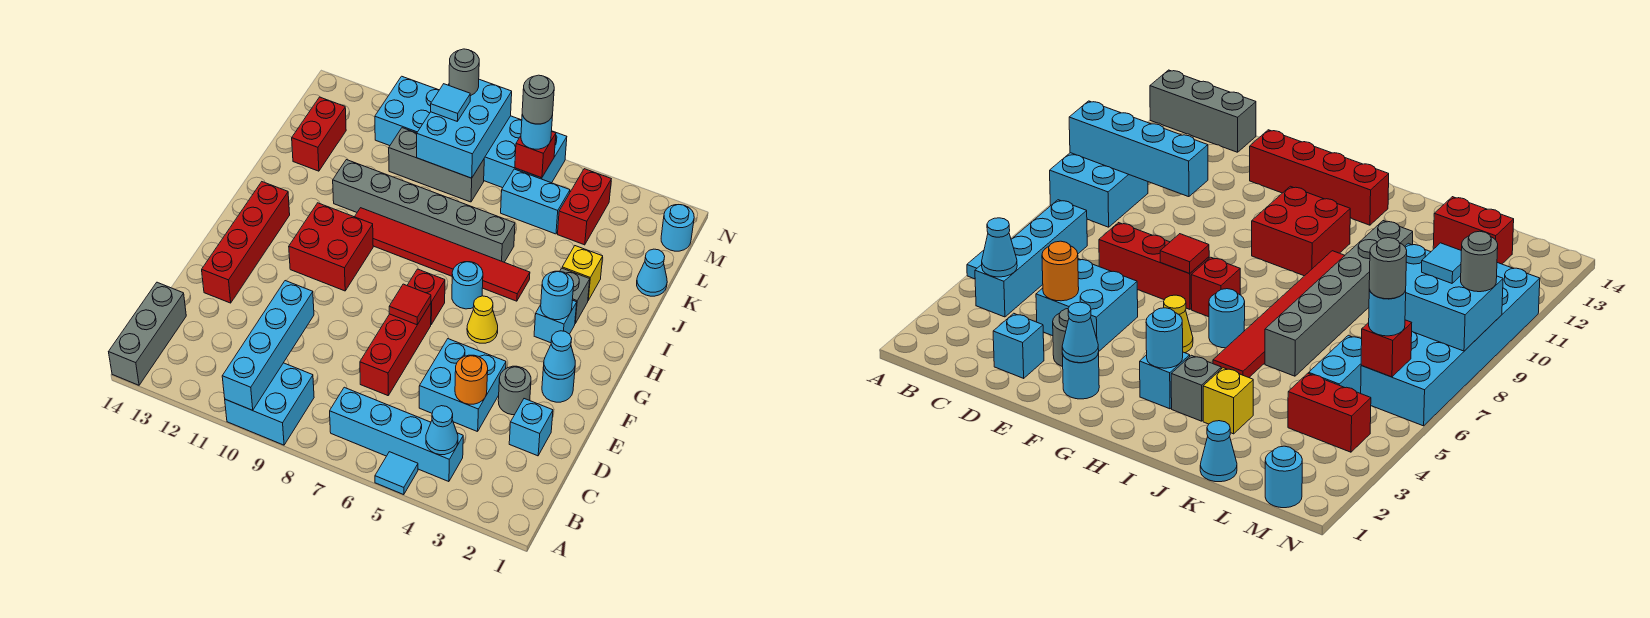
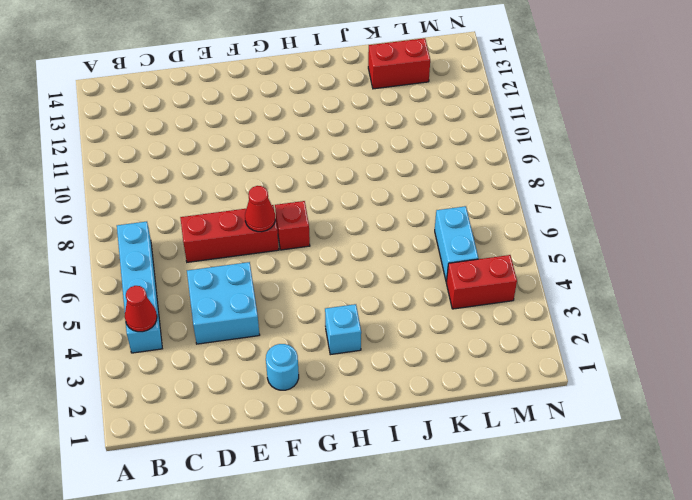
red cone B4 level 2 -> cyan cone B4 level 2
red cone F7 level 2 -> red tile F7 level 2
none -> cyan tile A5 level 1
none -> cyan brick A9:B10 level 1
none -> grey brick A14:C14 level 1
none -> cyan brick D2 level 1

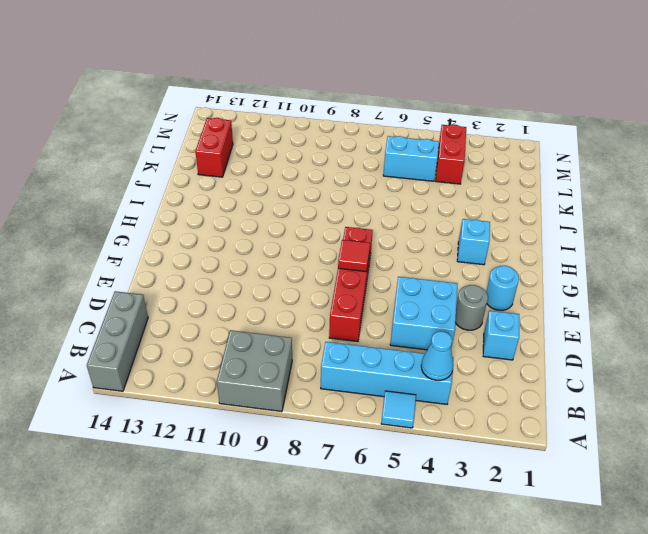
grey brick A9:B10 level 1 -> cyan brick A9:B10 level 1
none -> red brick E13:H13 level 1
none -> yellow cone G5 level 1
none -> red brick G10:H11 level 1
none -> cyan round brick H6 level 1

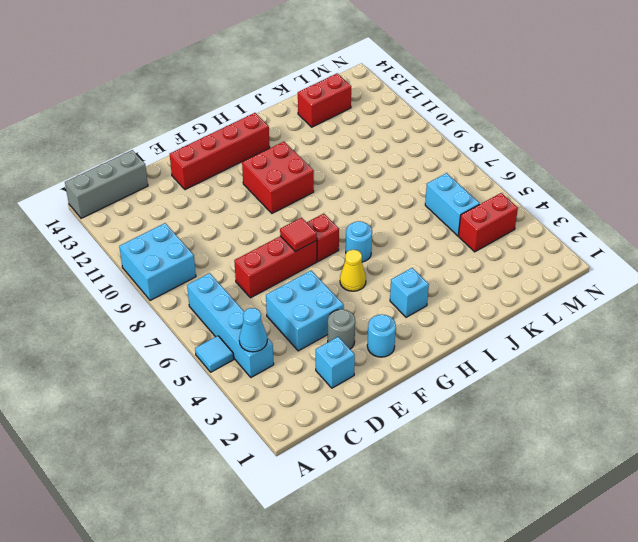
none -> grey brick I3 level 1
none -> red tile I5:I10 level 1
none -> yellow brick J3 level 1
none -> grey brick J6:J11 level 1

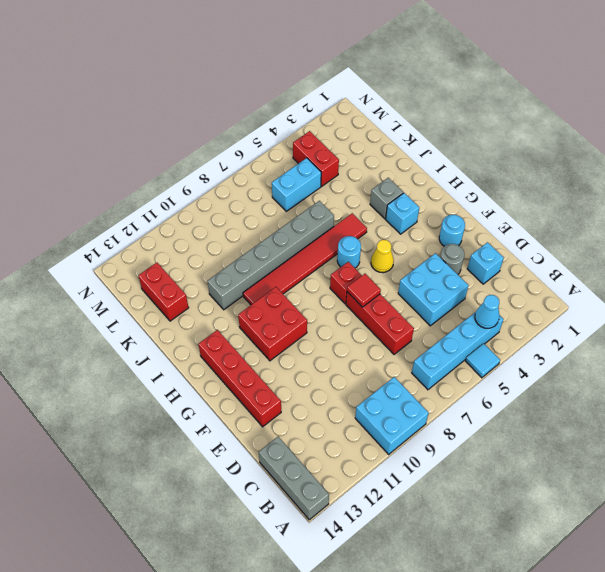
none -> yellow brick J3 level 1
none -> cyan cone K1 level 1
none -> grey brick L8:L10 level 1
none -> cyan round brick M1 level 1

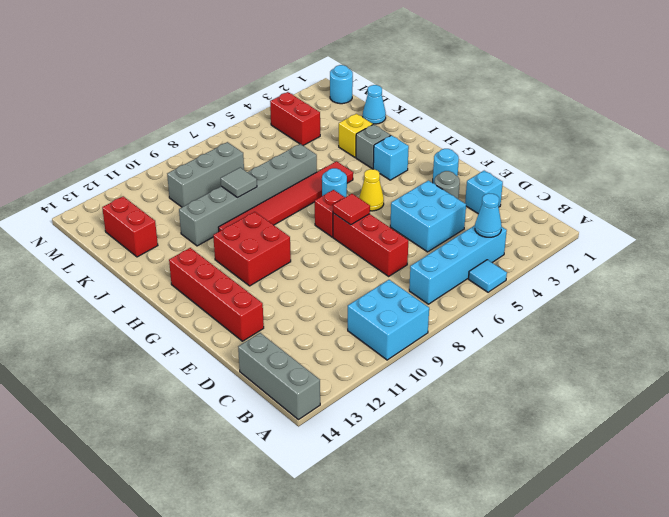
grey tile J9 level 2 -> none
none -> cyan brick L5:L6 level 1
none -> cyan brick M6:N11 level 1
none -> cyan brick A10:D10 level 2
none -> orange round brick D4 level 2

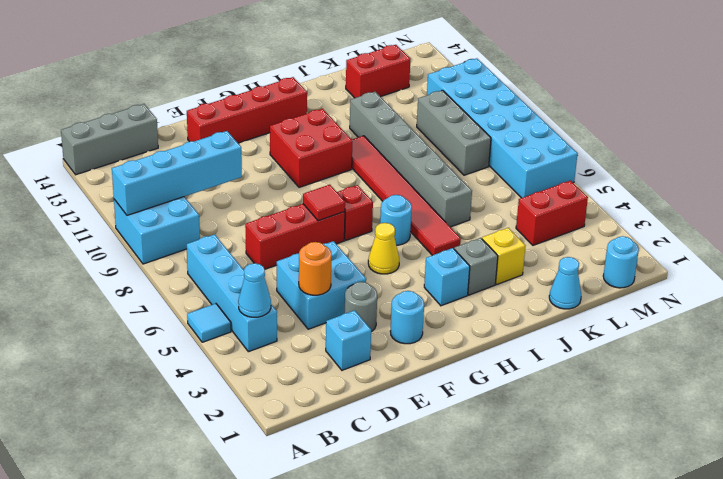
none -> cyan brick L5:L6 level 1
none -> cyan cone F2 level 2
none -> cyan round brick H3 level 2
none -> cyan brick L8:N9 level 2

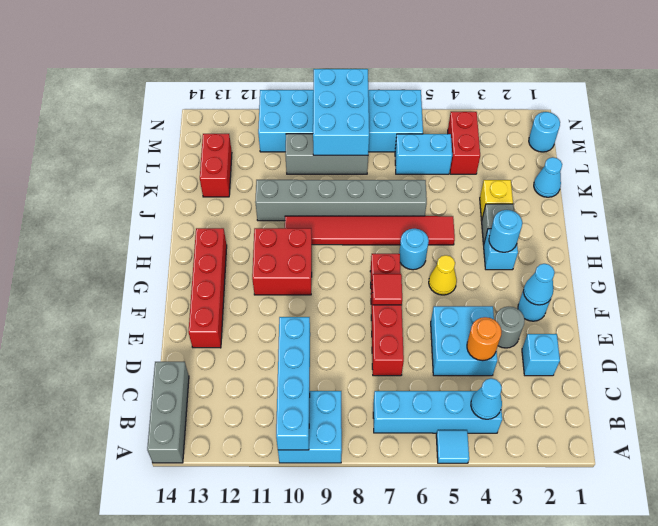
none -> red brick M6 level 2
none -> cyan round brick M6 level 3
none -> cyan tile M9 level 3
none -> grey round brick N9 level 3

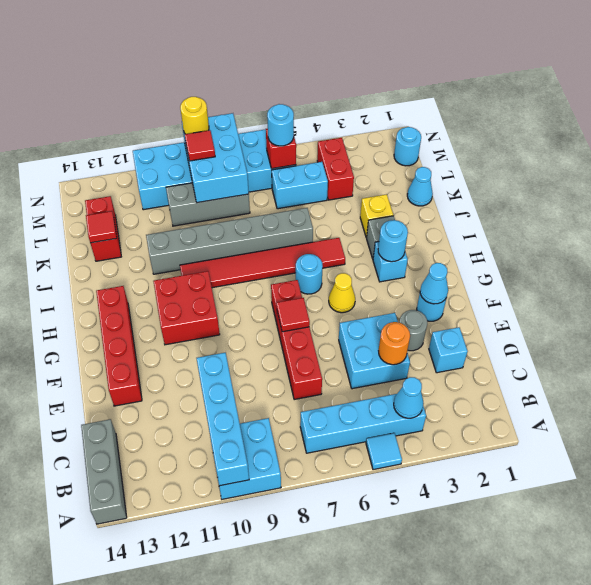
red tile K13 level 2 -> none
red tile M9 level 3 -> cyan tile M9 level 3
yellow round brick N9 level 3 -> grey round brick N9 level 3
none -> grey round brick M6 level 4

